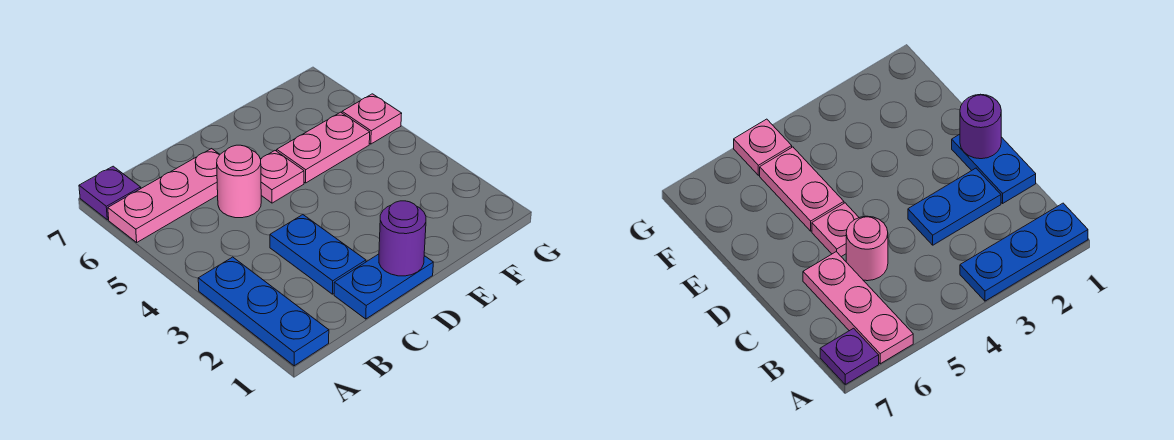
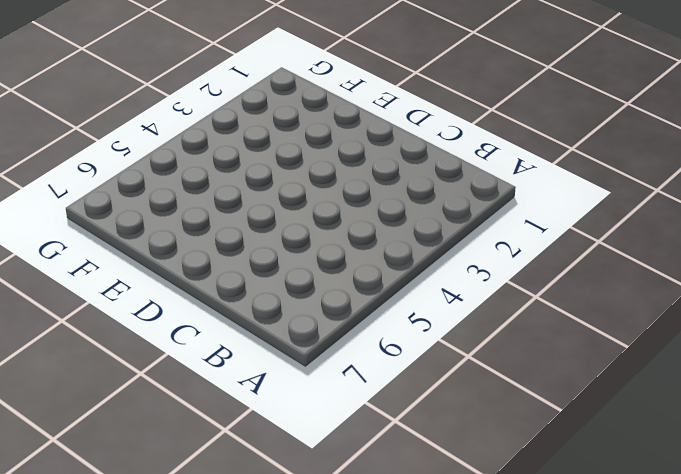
none -> blue plate A1:A3 level 1
none -> pink plate A6:C6 level 1

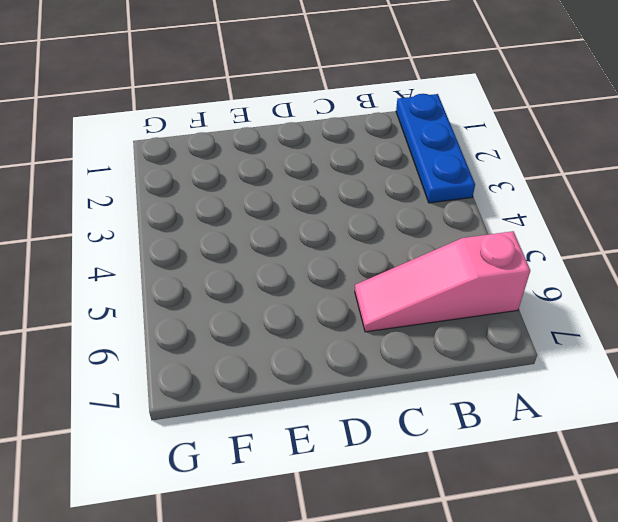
pink slope A6:C6 level 1 top A -> pink plate A6:C6 level 1
none -> purple plate A7 level 1
none -> blue plate C1:D1 level 1

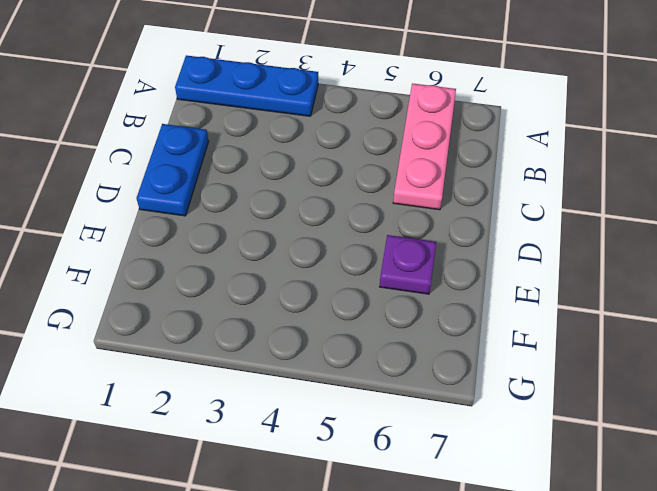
purple plate E6 level 1 -> purple plate A7 level 1
none -> blue plate C2:C3 level 1
none -> pink round brick C5 level 1

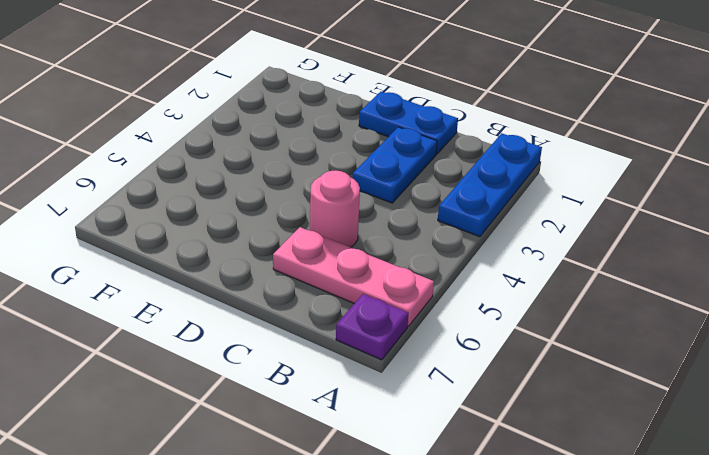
none -> pink plate D5 level 1
none -> pink plate E5:F5 level 1

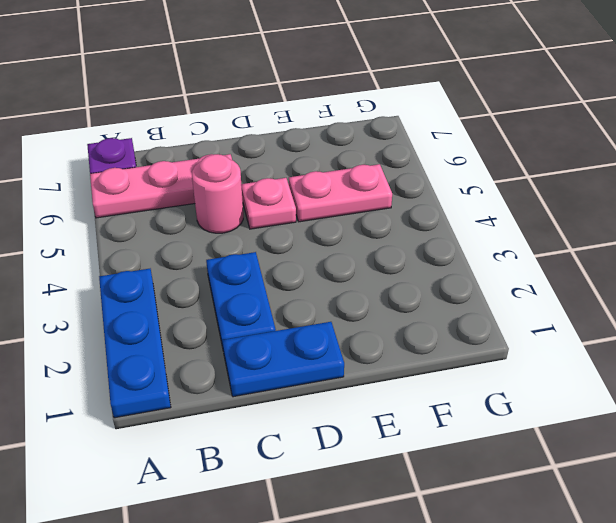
none -> pink plate G5 level 1
none -> purple round brick D1 level 2

